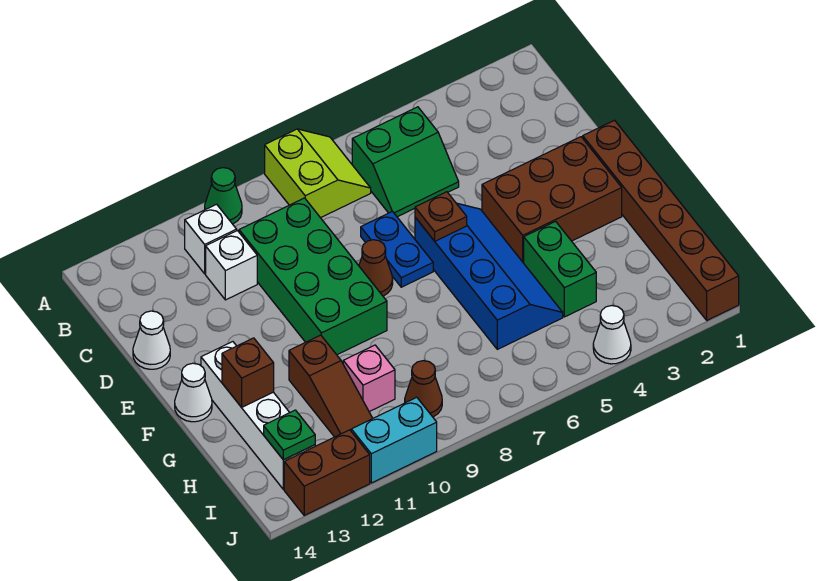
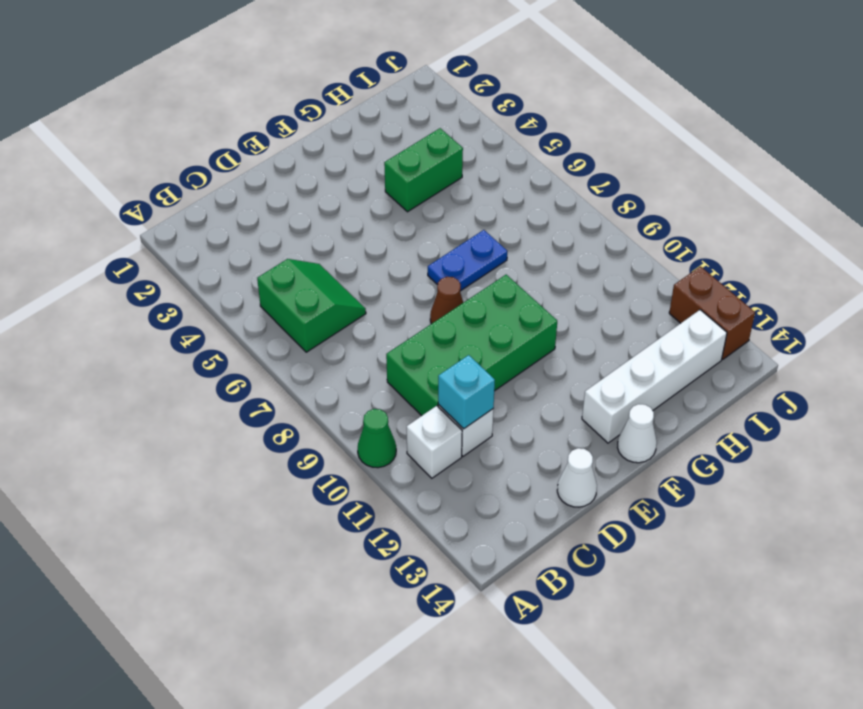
cyan brick C11 level 2 -> none
blue plate F7:G7 level 1 -> blue plate D7:E7 level 1
none -> lime slope A7:B8 level 1 top 8
none -> brown brick E1:J1 level 1
none -> brown brick E2:F4 level 1

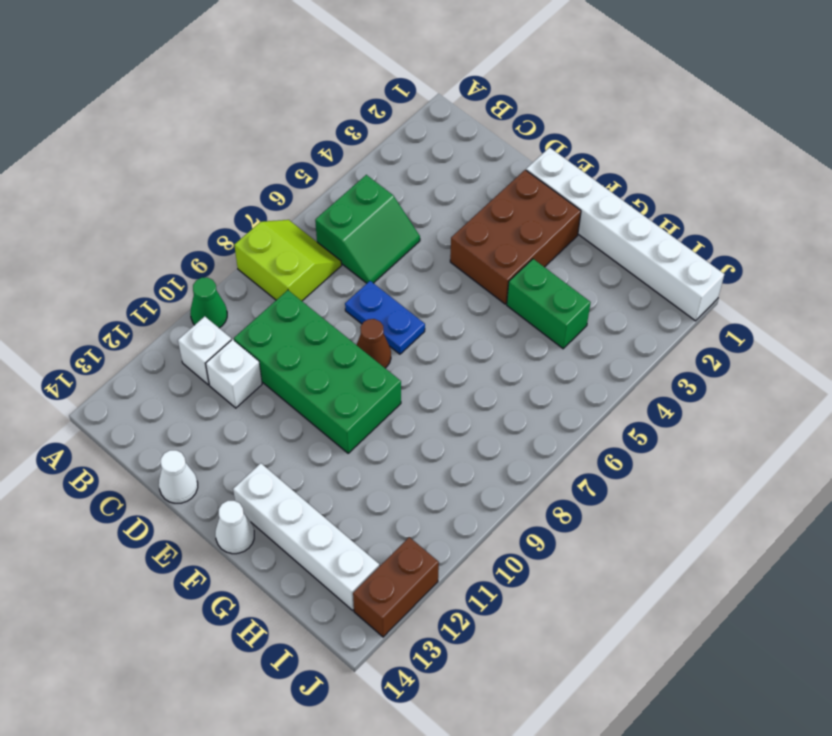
white brick E1:J1 level 1 -> brown brick E1:J1 level 1
none -> blue slope E5:H6 level 1 top 6
none -> brown slope G11:I11 level 1 top G
none -> pink brick H10 level 1

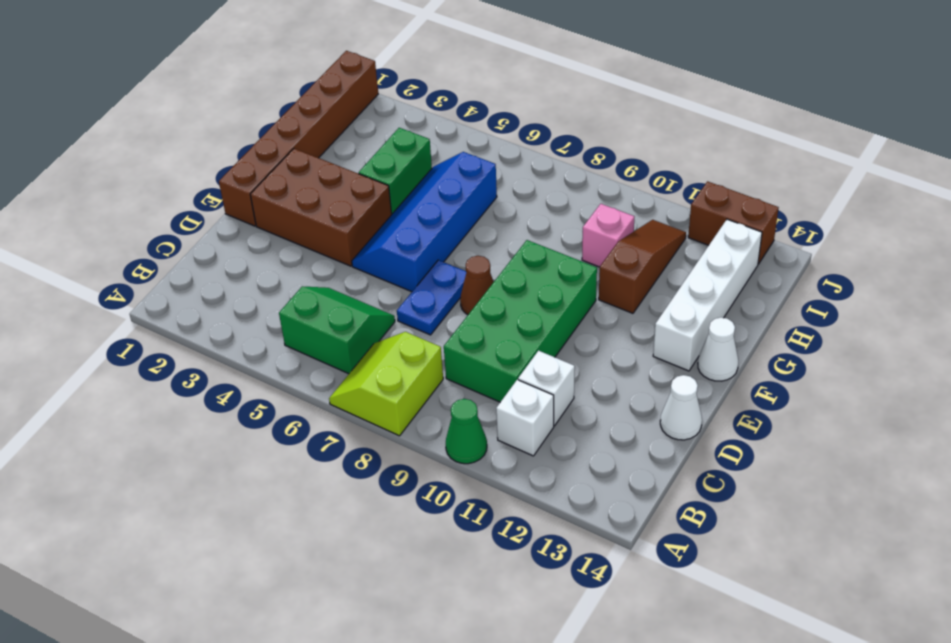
none -> brown cone I9 level 1
none -> white cone J4 level 1
none -> cyan brick J10:J11 level 1

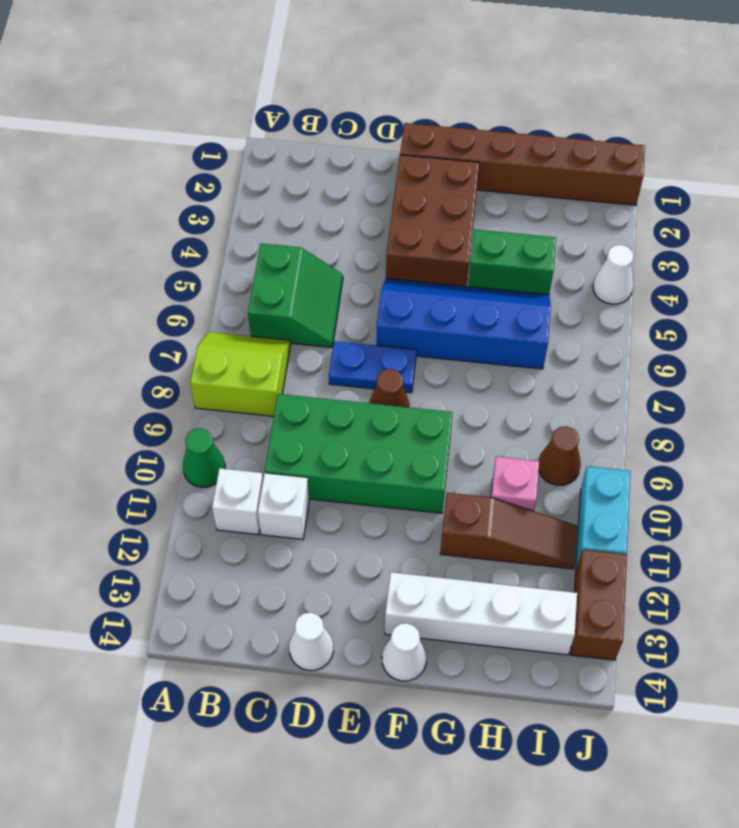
none -> brown plate E6 level 2
none -> brown brick G13 level 2
none -> green plate I13 level 2

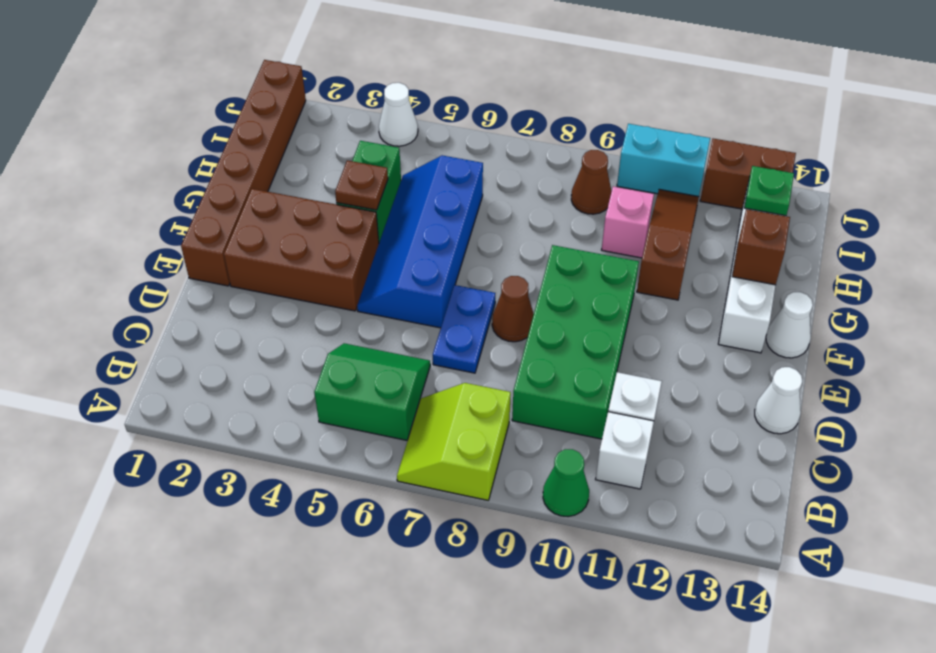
brown plate G4 level 2 -> brown plate E6 level 2

